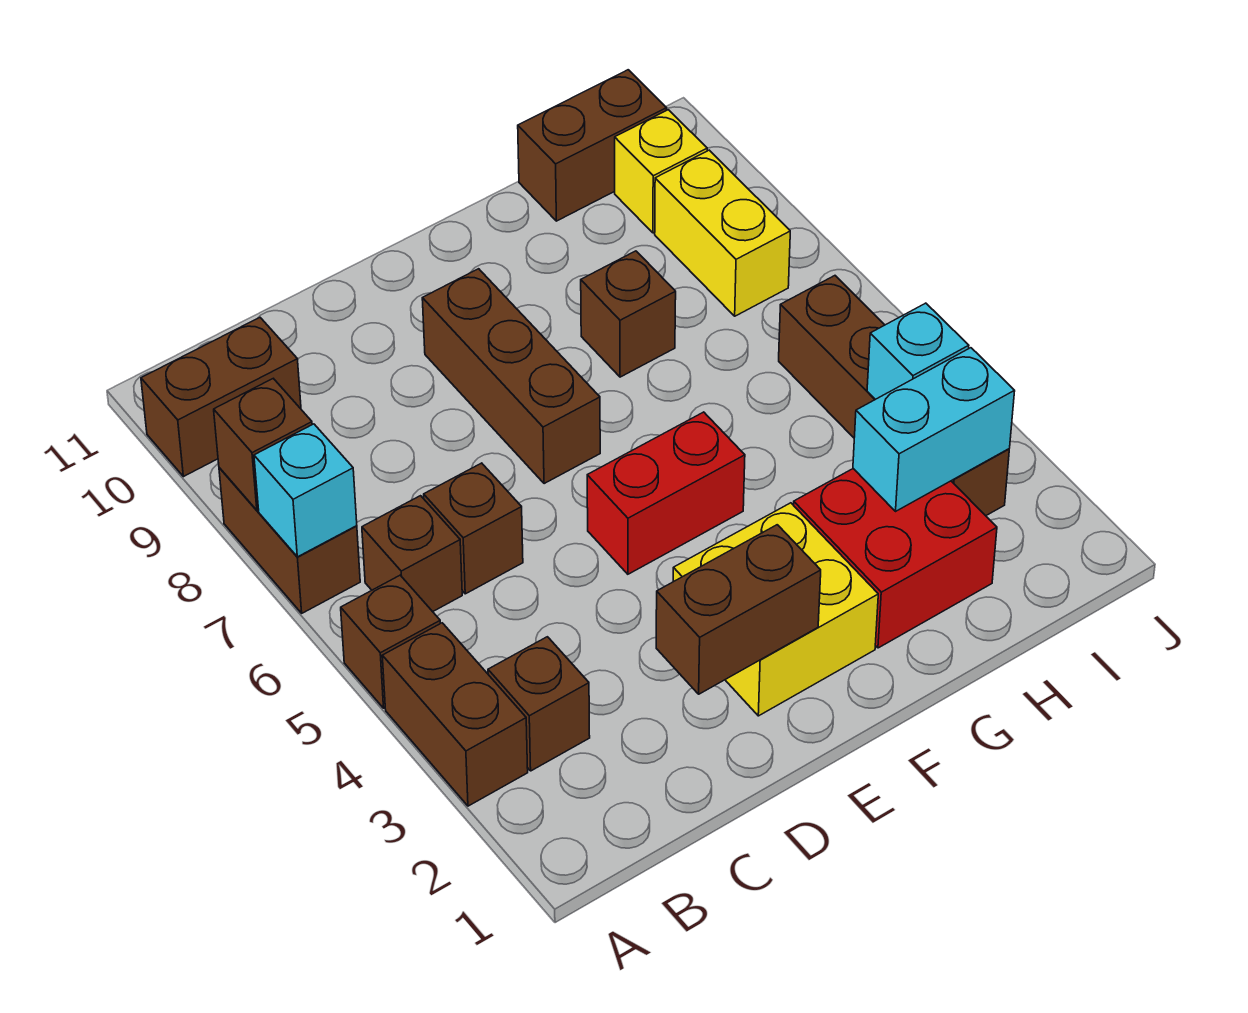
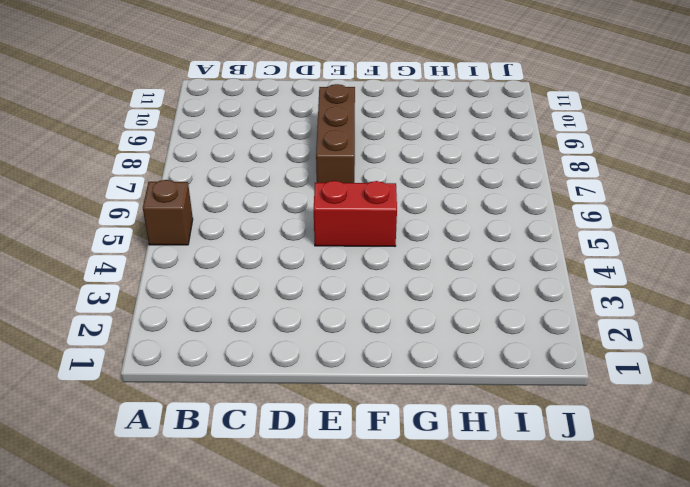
none -> brown brick A3:A4 level 1
none -> brown brick A7:A8 level 1
none -> brown brick A10:B10 level 1

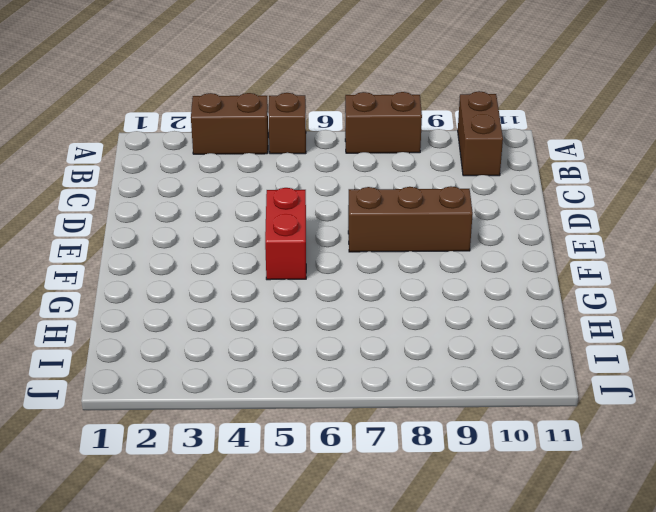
none -> brown brick B3 level 1
none -> brown brick B6 level 1
none -> brown brick C6 level 1

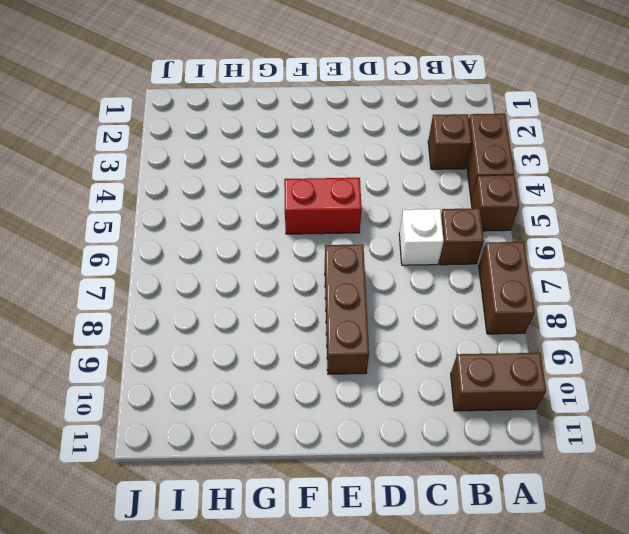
white brick C6 level 1 -> brown brick C6 level 1
none -> yellow brick E2:F3 level 1
none -> red brick G2:H3 level 1
none -> brown brick G8 level 1

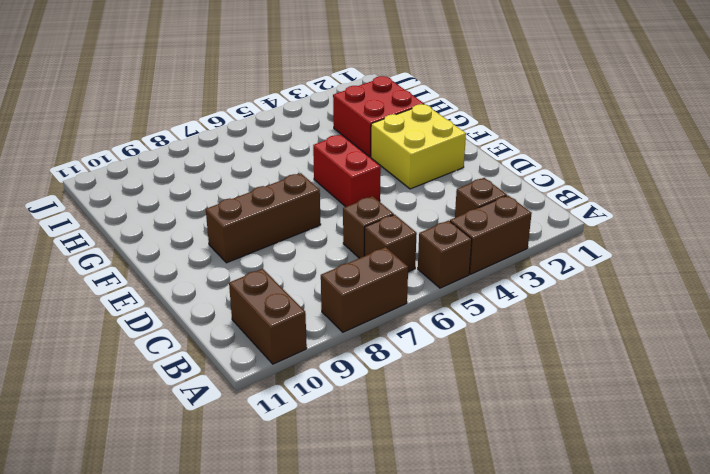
none -> brown brick G8 level 1
none -> brown brick H11:I11 level 1
none -> brown brick I3:I6 level 1

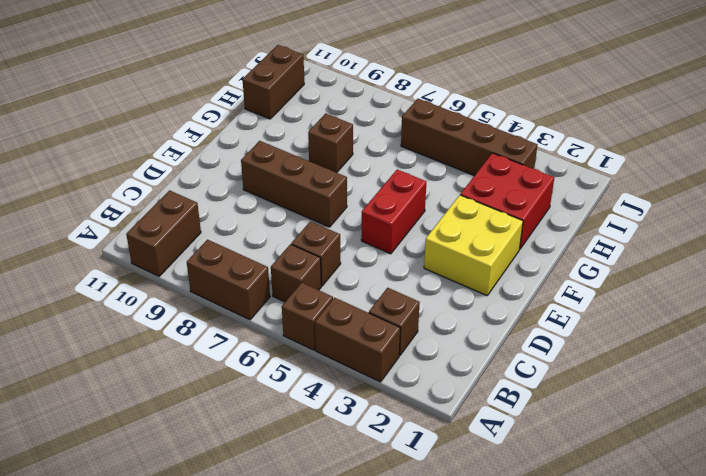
none -> yellow brick I8:I9 level 1
none -> yellow brick I10 level 1
none -> cyan brick A7 level 2

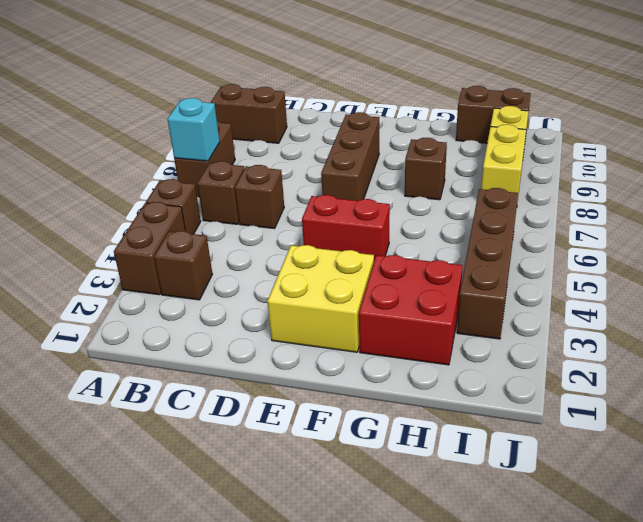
none -> brown brick A8 level 2
none -> brown brick D2:E2 level 2
none -> cyan brick H3:I3 level 2

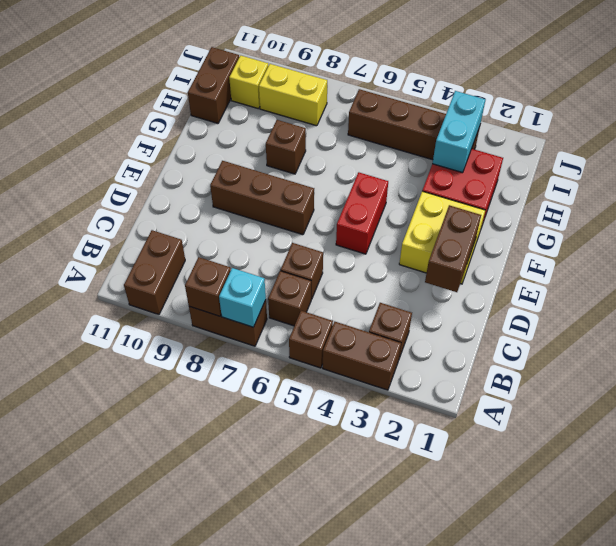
none -> cyan brick I4 level 2

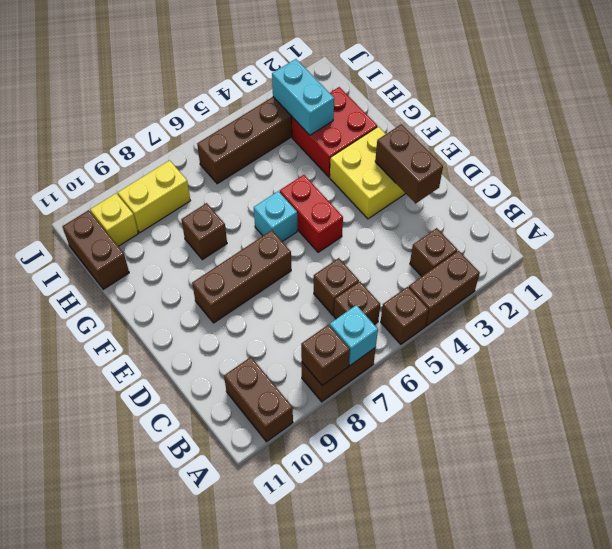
cyan brick F6 level 1 -> cyan brick I4 level 2

